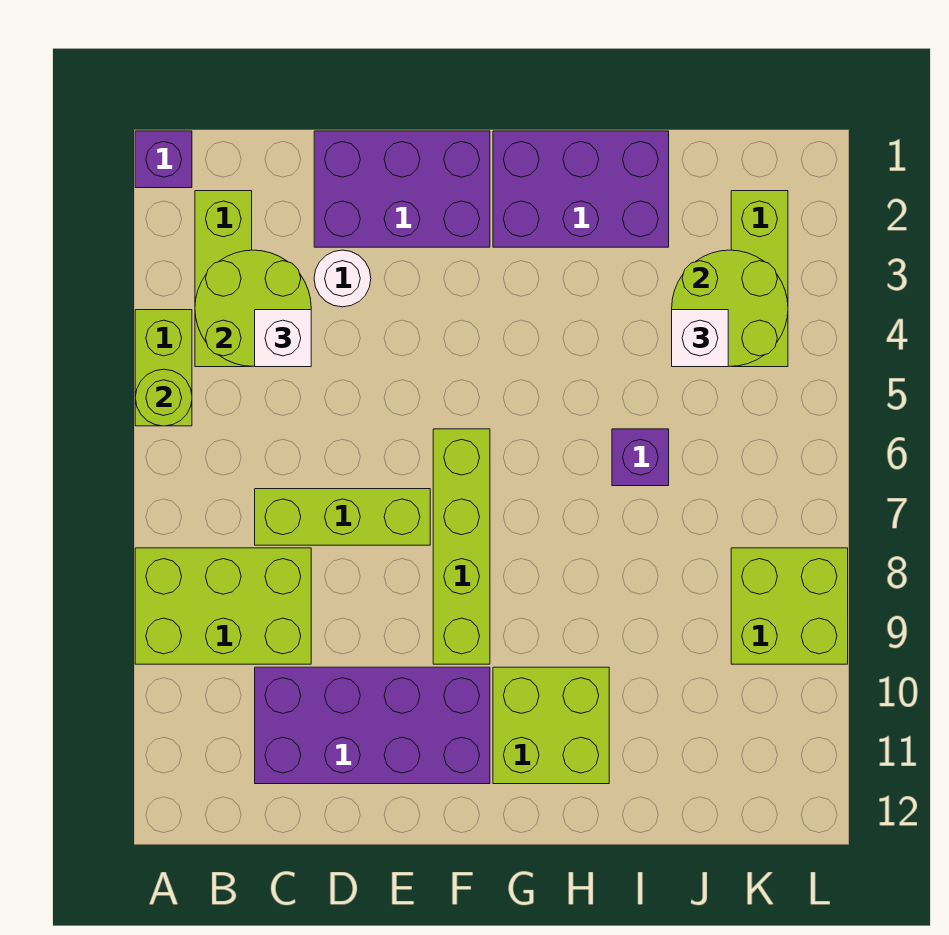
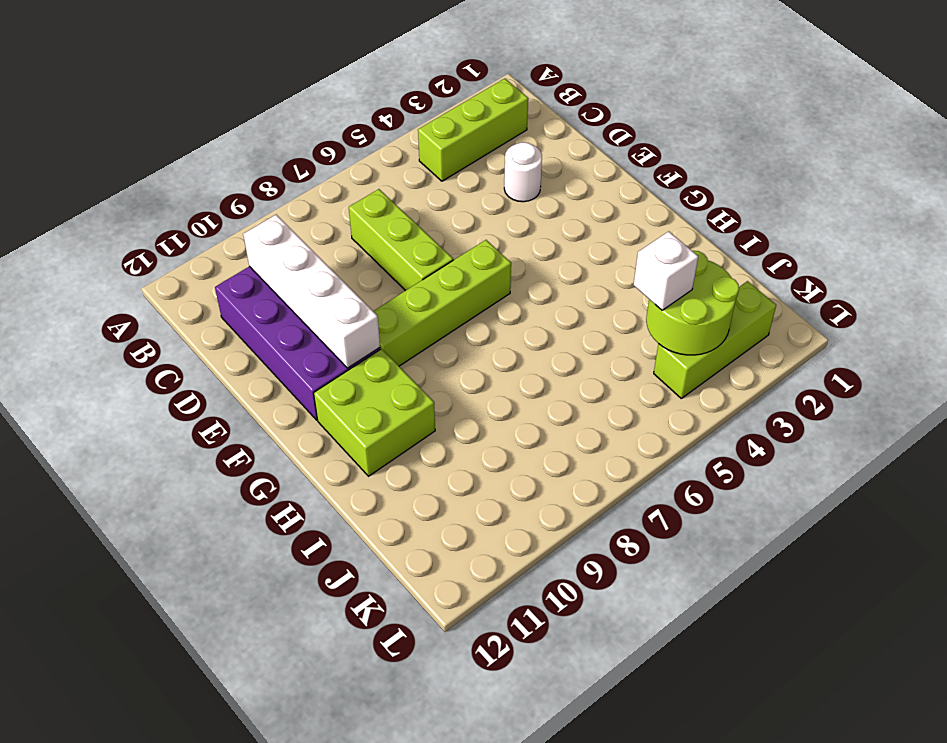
white brick C10:F10 level 2 -> none
none -> purple brick A1 level 1
none -> lime brick A4:A5 level 1
none -> lime brick A8:C9 level 1

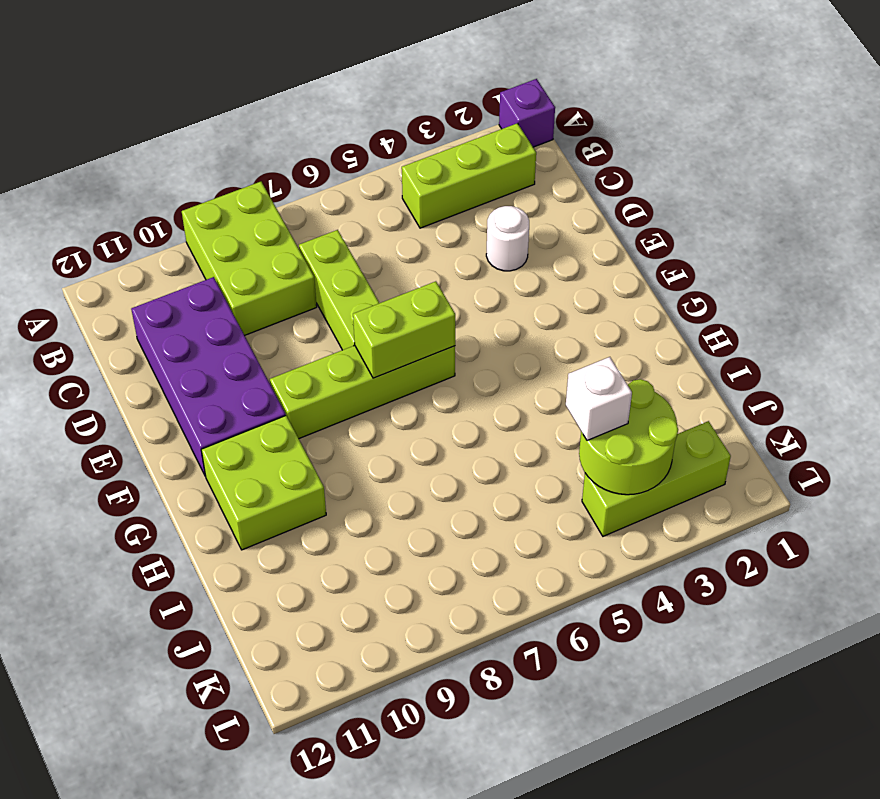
lime brick F6:F7 level 2 -> lime brick A4:A5 level 1
none -> purple brick D1:F2 level 1
none -> purple brick G1:I2 level 1
none -> purple brick I6 level 1

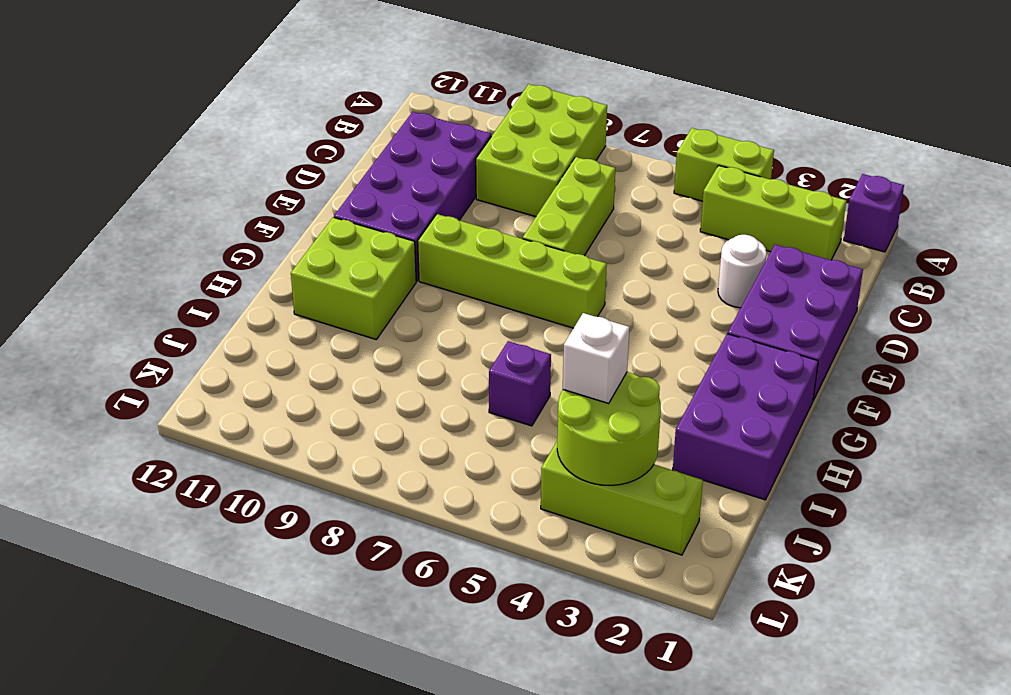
none -> lime brick K8:L9 level 1
none -> lime round brick A5 level 2
none -> lime round brick B3:C4 level 2

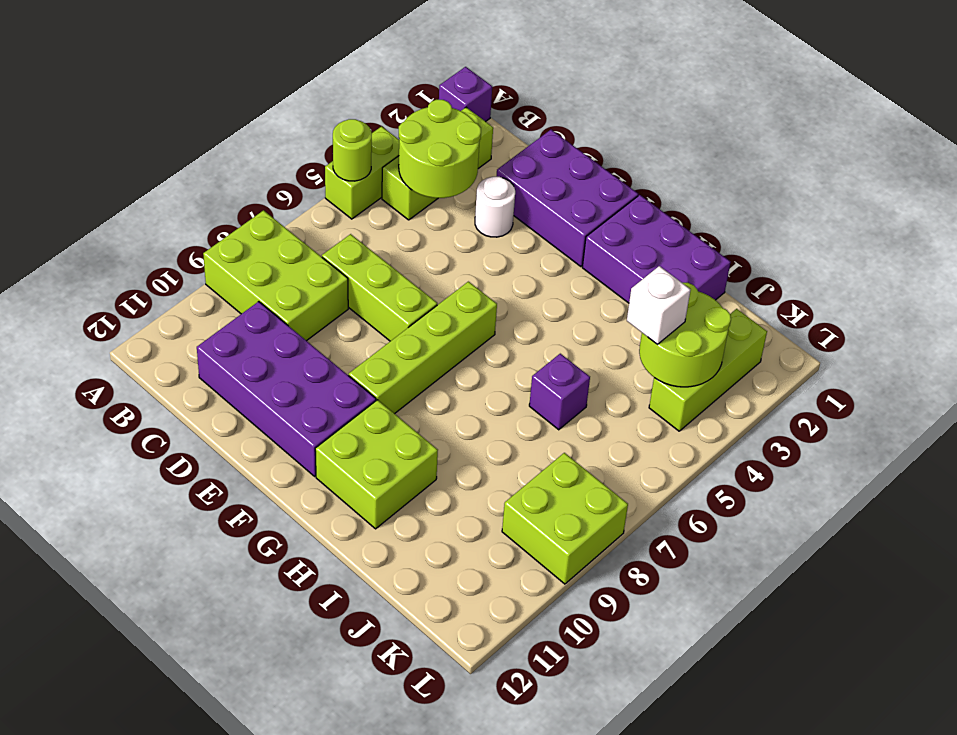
none -> white brick C4 level 3

